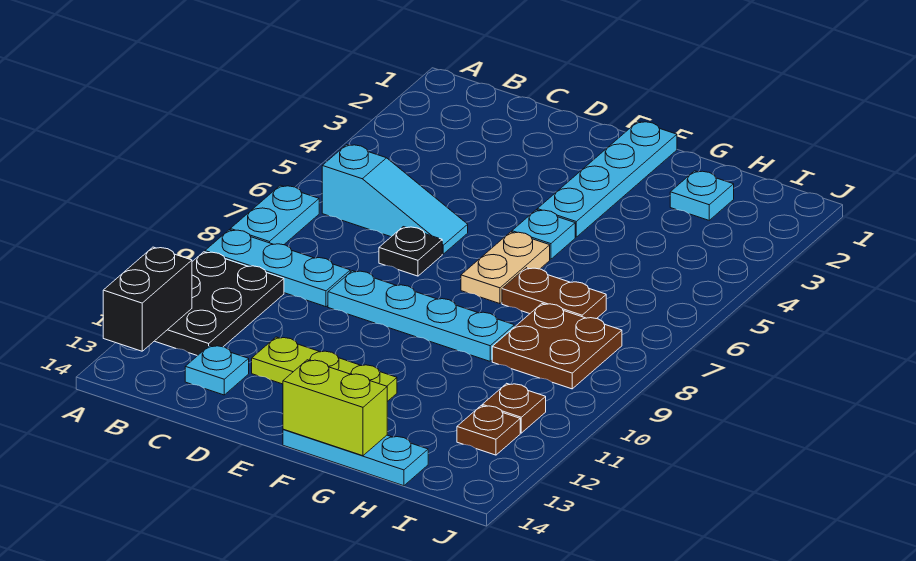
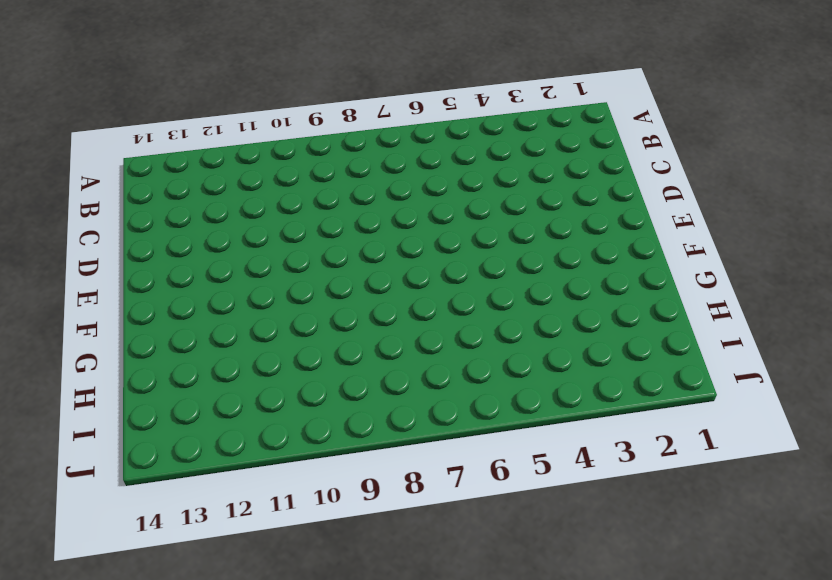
none -> cyan plate A7:A8 level 1
none -> cyan plate A9:C9 level 1
none -> black plate A10:B12 level 1

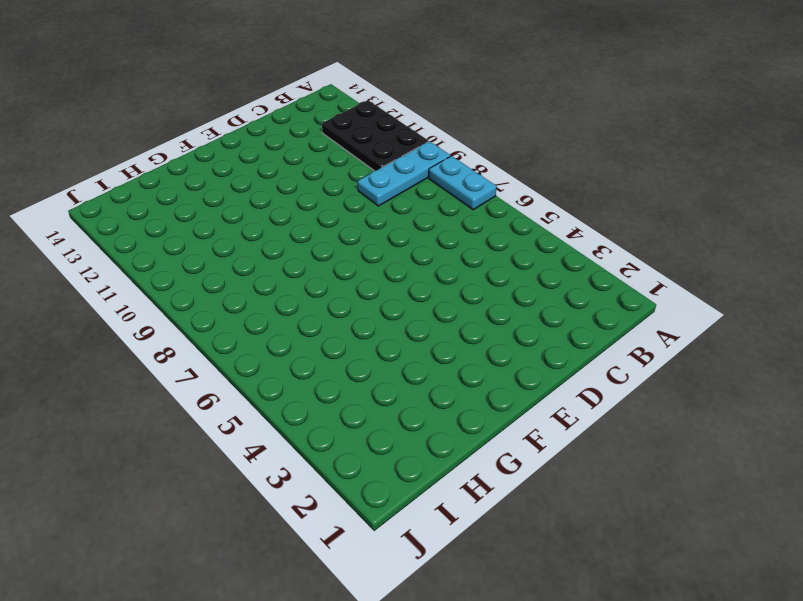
none -> cyan slope B6:D6 level 1 top B
none -> cyan plate C13 level 1
none -> black plate D7 level 1

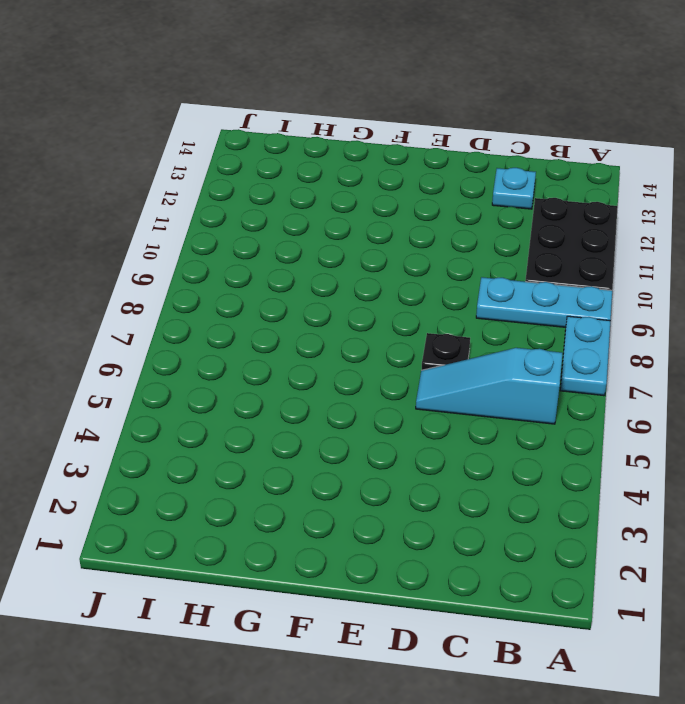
none -> cyan plate D9:G9 level 1
none -> lime plate D12:F12 level 1
none -> cyan plate F1:F4 level 1

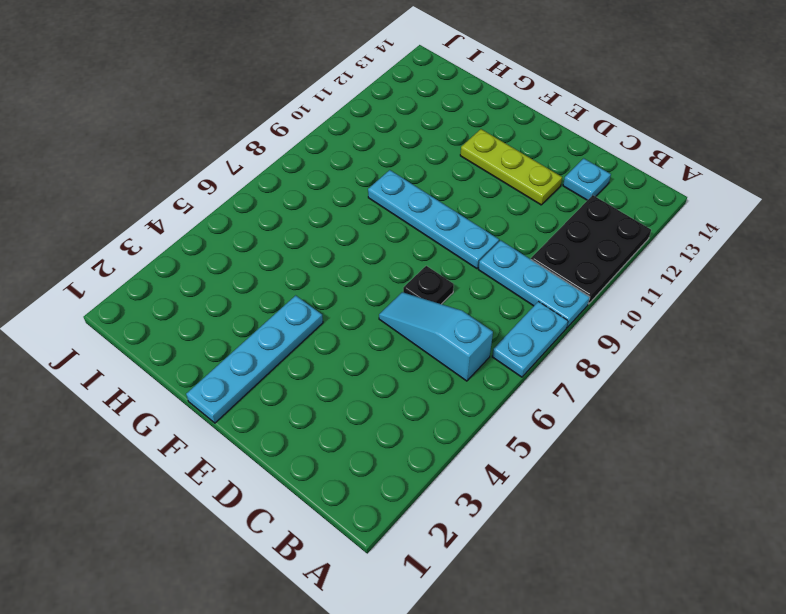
none -> cyan plate F5 level 1
none -> tan plate F6:F7 level 1
none -> cyan plate F14:H14 level 1

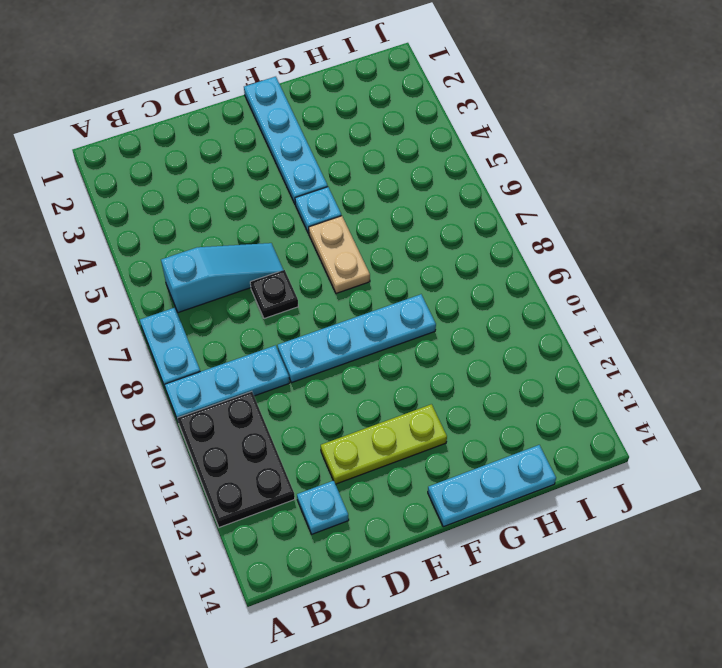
none -> brown plate G7:H7 level 1
none -> cyan plate H2 level 1
none -> brown plate H8:I9 level 1

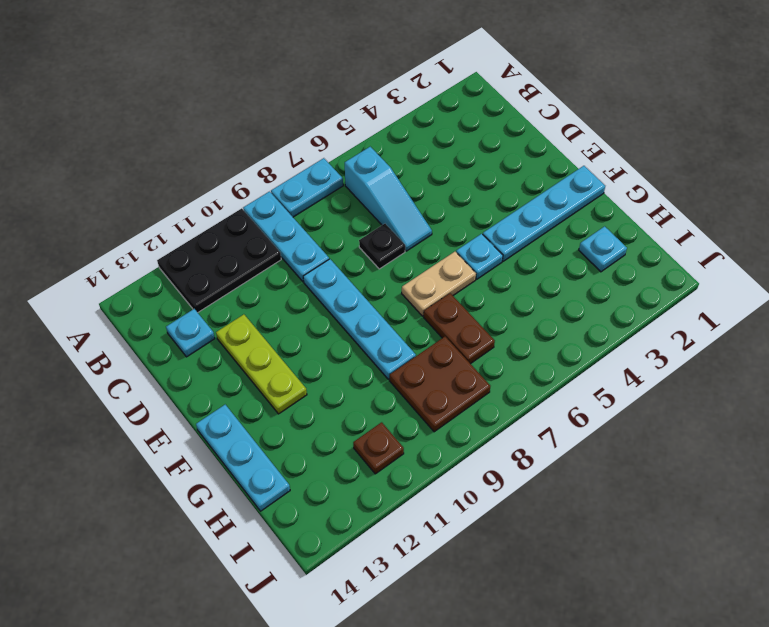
none -> brown plate I12 level 1
none -> black brick A12:A13 level 2
none -> lime brick F14:G14 level 2

